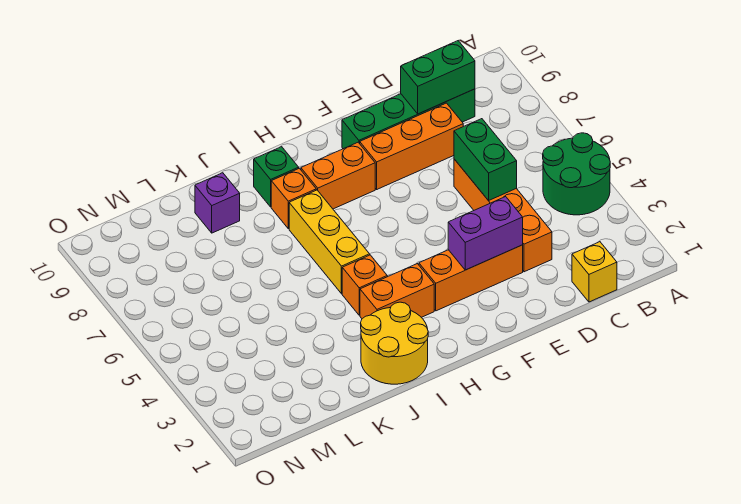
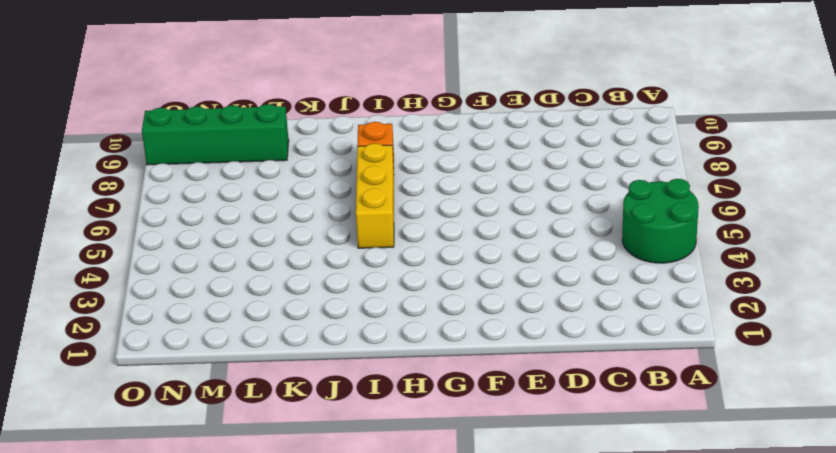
green brick L9:O9 level 1 -> green brick C9:F9 level 1
none -> yellow brick C1 level 1
none -> orange brick D3:D6 level 1
none -> orange brick D8:F8 level 1

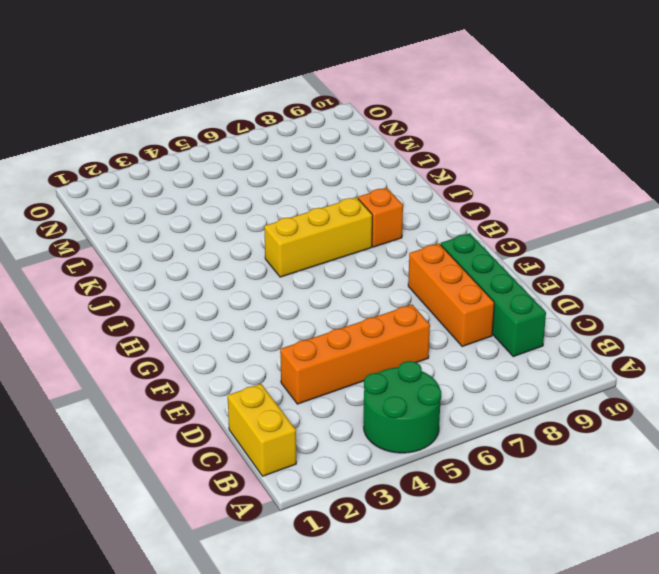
yellow brick B1:C1 level 1 -> yellow brick C1 level 1
none -> orange brick E3:G3 level 1
none -> orange brick G8:H8 level 1
none -> orange brick H3:I3 level 1

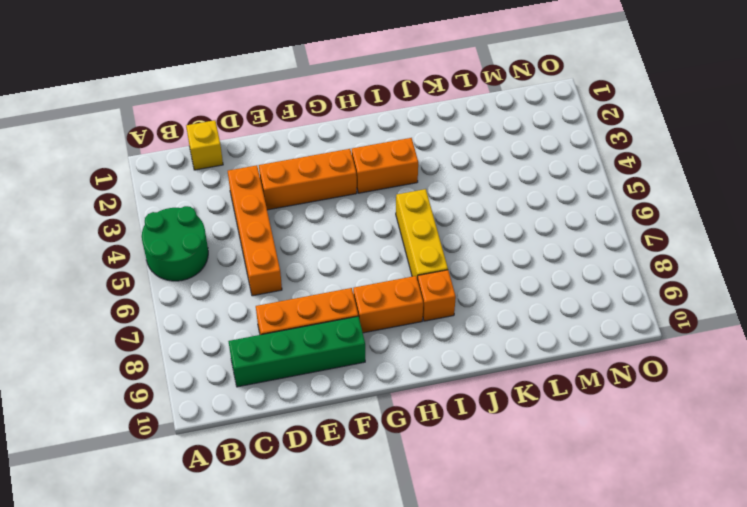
none -> yellow round brick I1:J2 level 1
none -> orange brick I4 level 1
none -> green brick I9 level 1

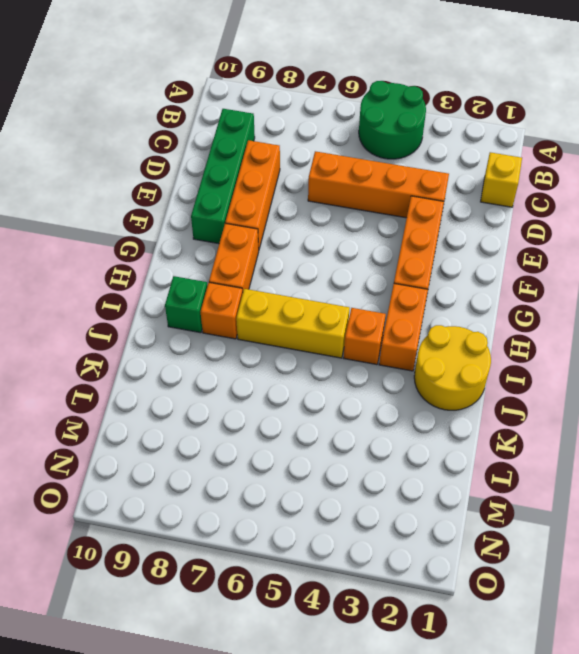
none -> purple brick K9 level 1
none -> green brick C9:D9 level 2
none -> green brick D5:D6 level 2

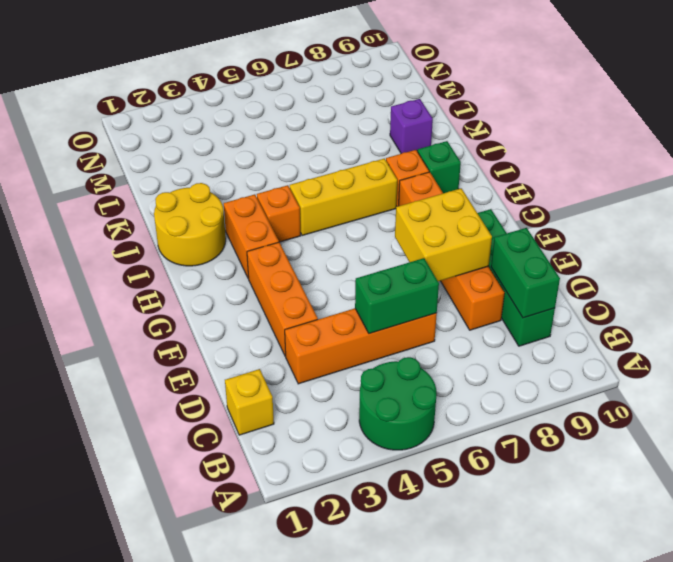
yellow brick E7:F8 level 2 -> none
none -> purple brick E3:F3 level 2

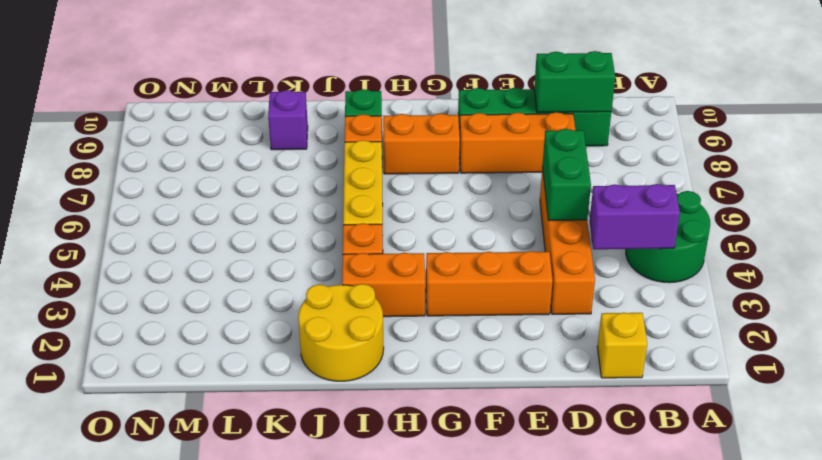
purple brick B4:C4 level 2 -> purple brick E3:F3 level 2

